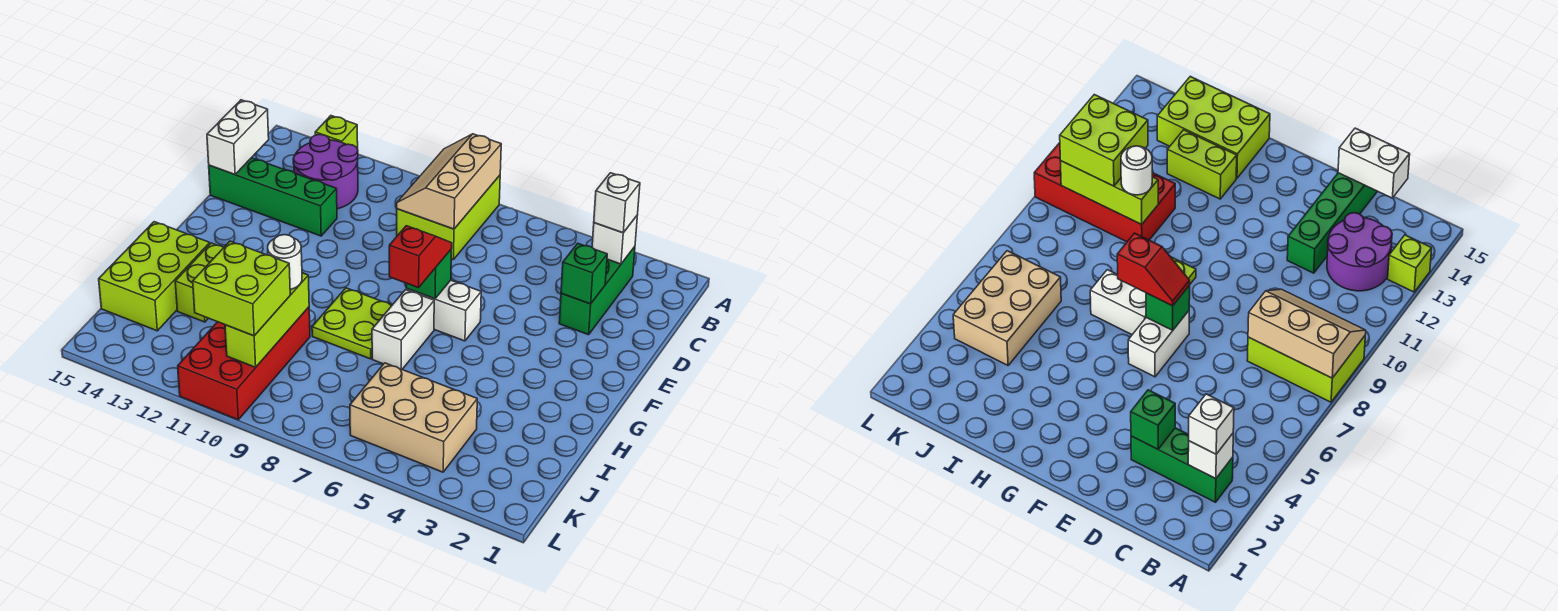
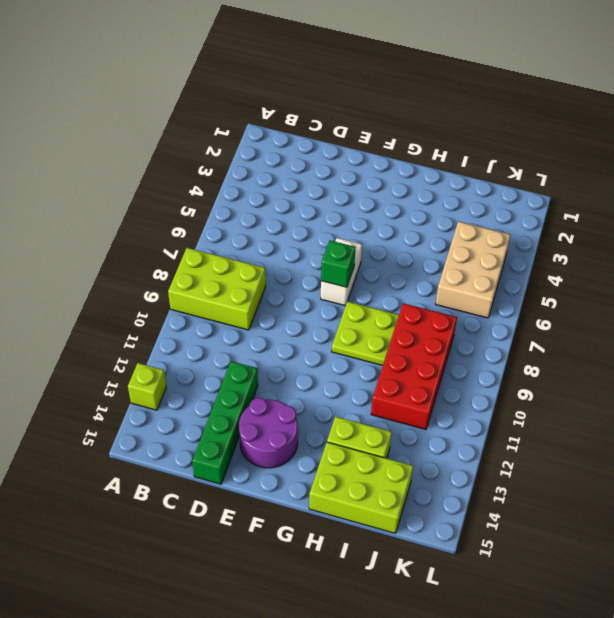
purple round brick E13:F14 level 1 -> purple round brick B12:C13 level 1
red brick I8:J11 level 1 -> red brick I10:L11 level 1
none -> green brick B3:D3 level 1
none -> white brick G7:H7 level 1
none -> tan slope A8:C9 level 2 top 8

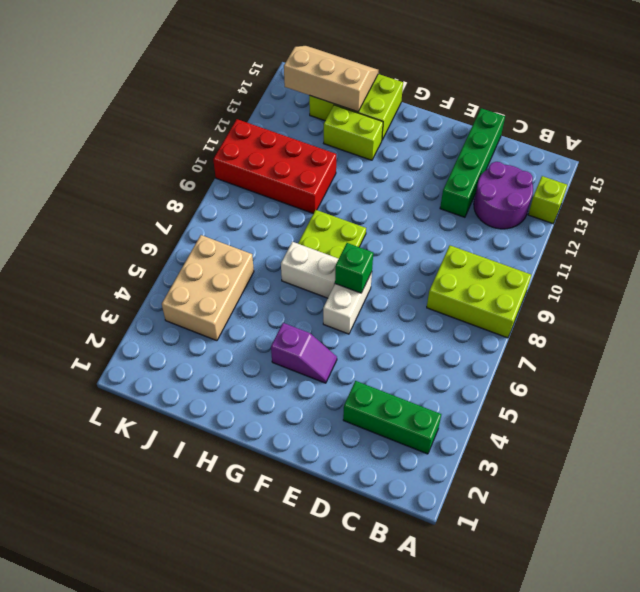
purple slope F4:G4 level 1 top G -> none
tan slope I14:K15 level 2 top 14 -> tan slope A8:C9 level 2 top 8
none -> white brick B3 level 2
none -> white brick C15:D15 level 2
none -> green brick D3 level 2

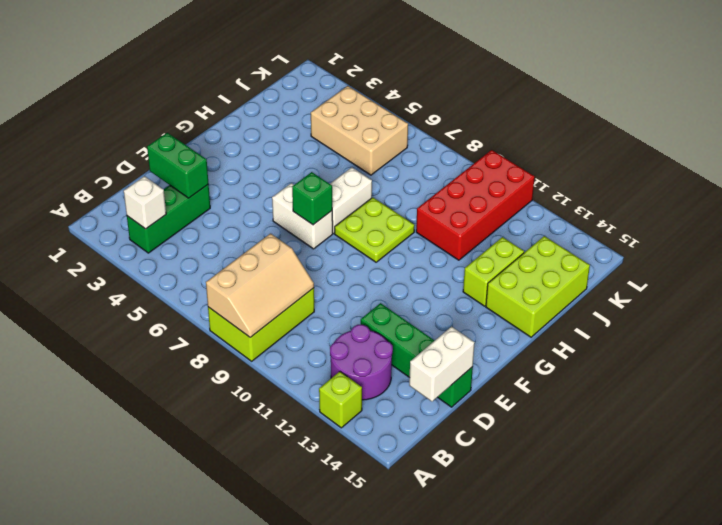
green brick D2:D3 level 2 -> green brick D3 level 2
none -> lime brick I10:K10 level 2
none -> white brick B3 level 3
none -> red slope F7:G7 level 3 top G

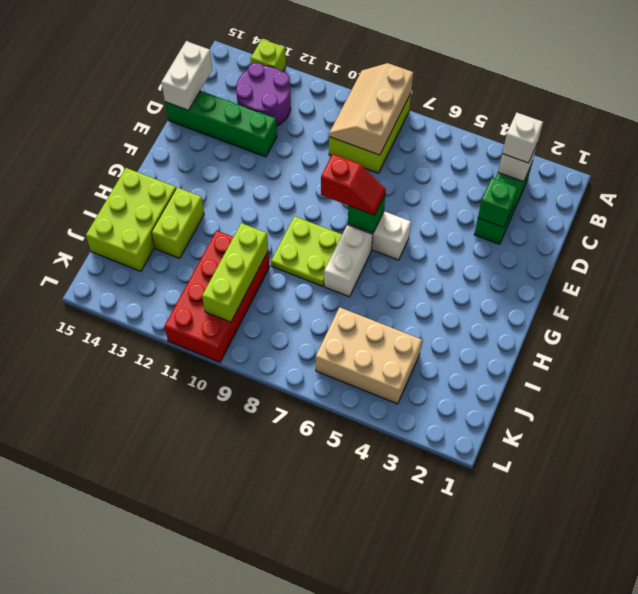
red slope F7:F8 level 3 top 8 -> red slope F7:G7 level 3 top G
none -> white round brick I10 level 3
none -> lime brick J10:K11 level 3

